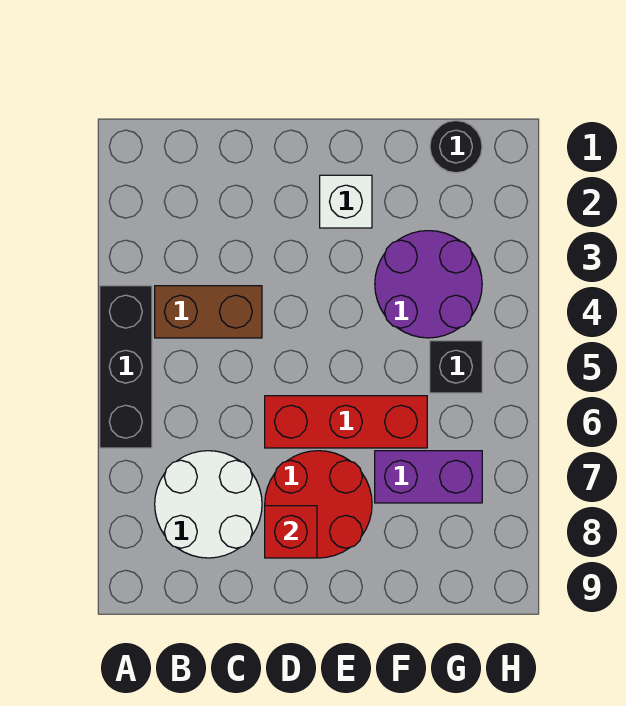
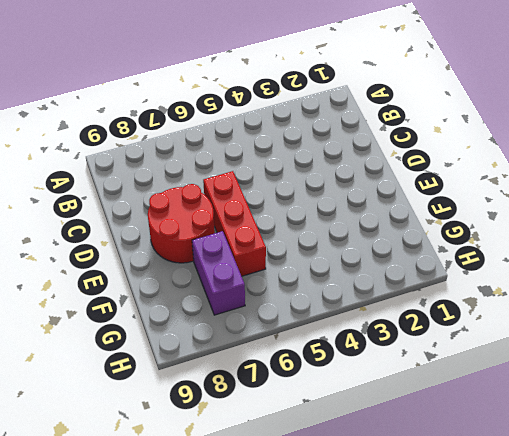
none -> black brick A4:A6 level 1
none -> brown brick B4:C4 level 1

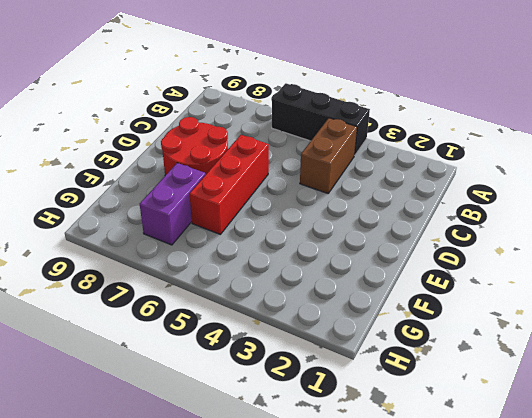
none -> white round brick B7:C8 level 1
none -> white brick E2 level 1

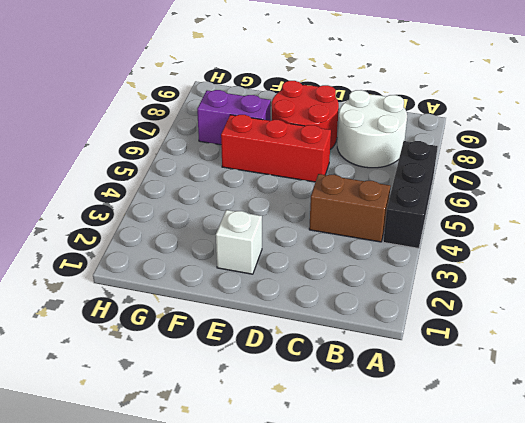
none -> purple round brick F3:G4 level 1
none -> black round brick G1 level 1

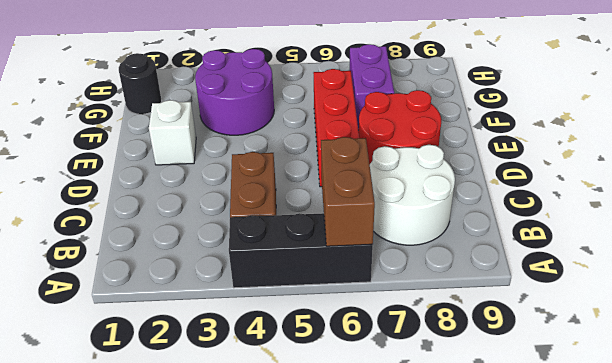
brown brick A6:B6 level 2 -> none
none -> black brick G5 level 1
none -> red brick D8 level 2

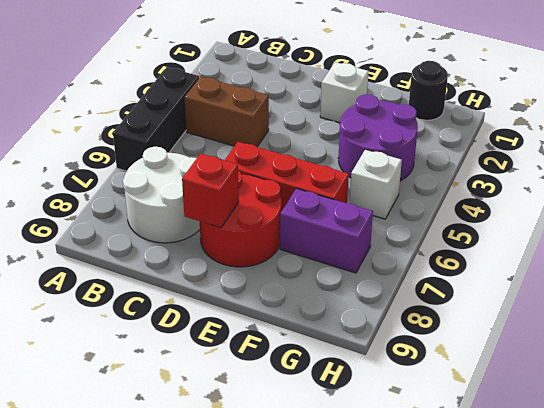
white brick G5 level 1 -> black brick G5 level 1

